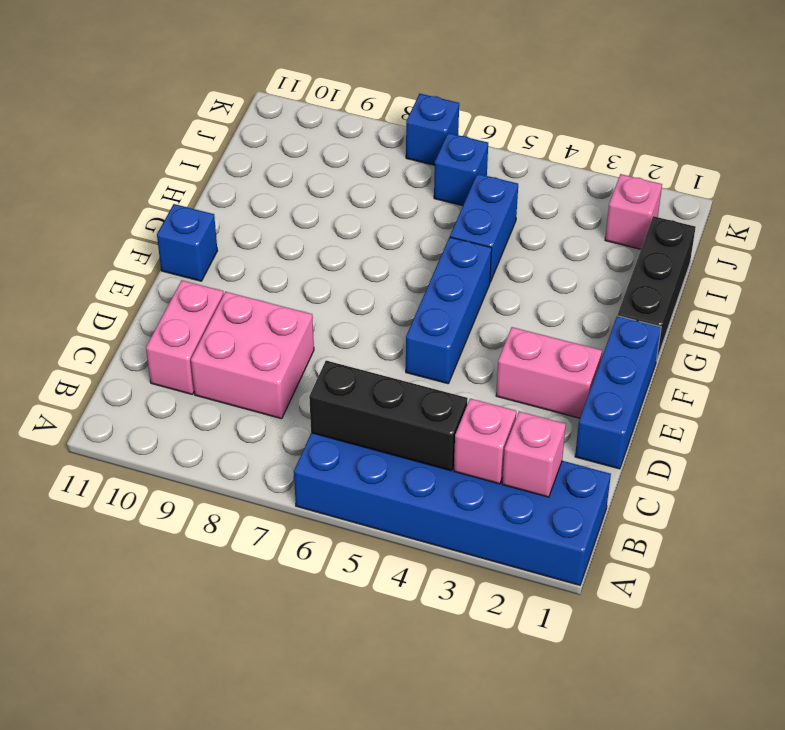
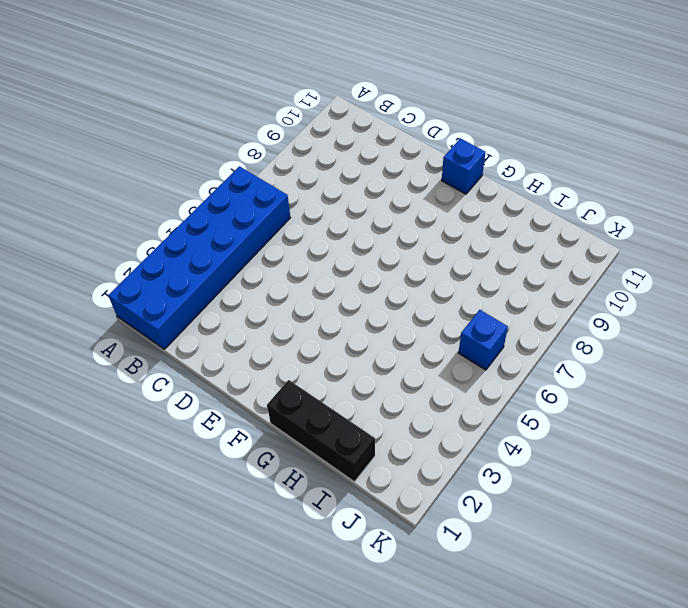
none -> pink brick C8:D9 level 1
none -> pink brick C10:D10 level 1
none -> blue brick D1:F1 level 1

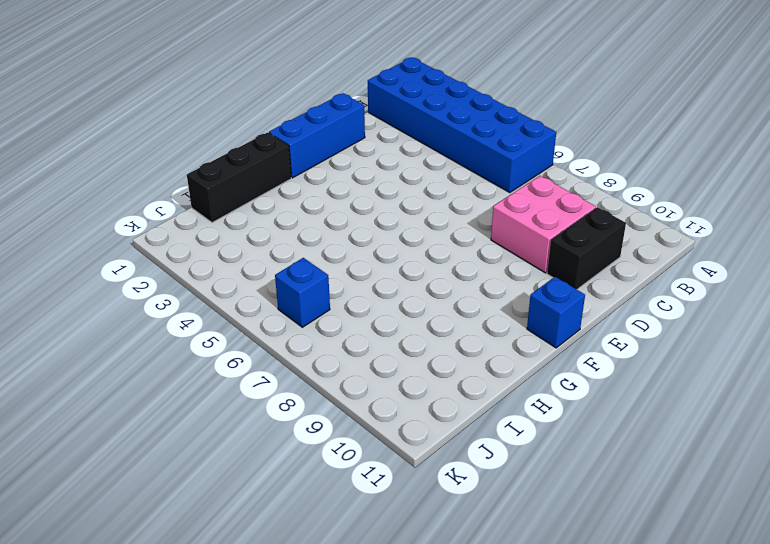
black brick C10:D10 level 1 -> pink brick C10:D10 level 1
none -> pink brick E2:E3 level 1
none -> blue brick E5:G5 level 1
none -> blue brick H5:I5 level 1

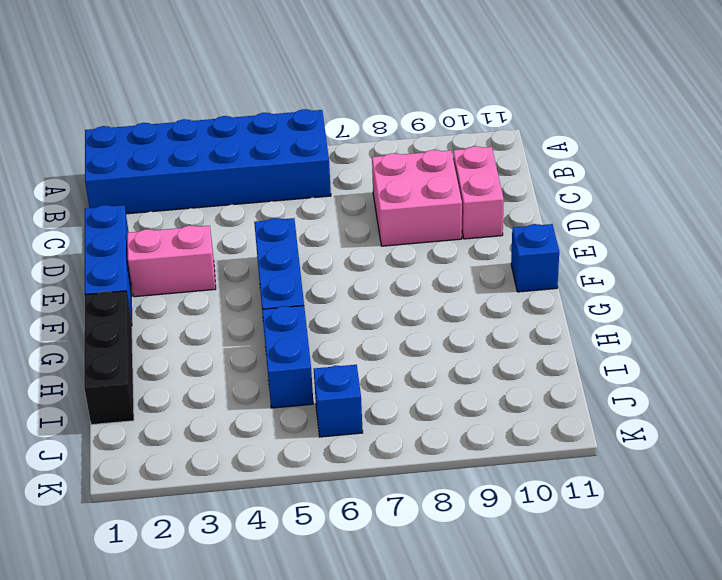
none -> pink brick J2 level 1
none -> blue brick K7 level 1
none -> pink brick B2 level 2

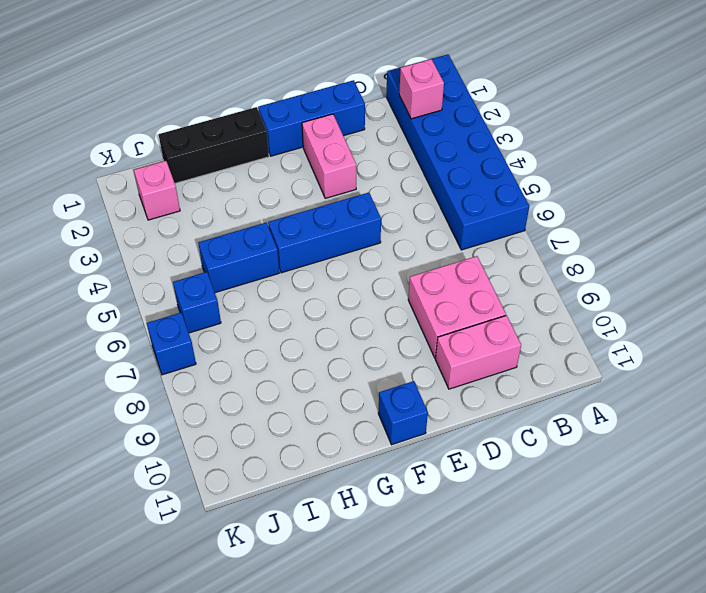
none -> pink brick B3 level 2
none -> black brick B4:B6 level 2

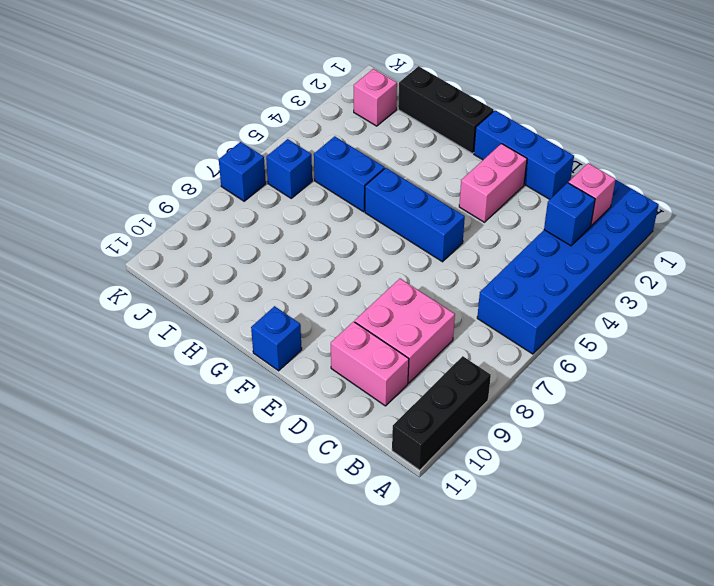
black brick A9:A11 level 1 -> black brick B4:B6 level 2
blue brick B3 level 2 -> pink brick B3 level 2

